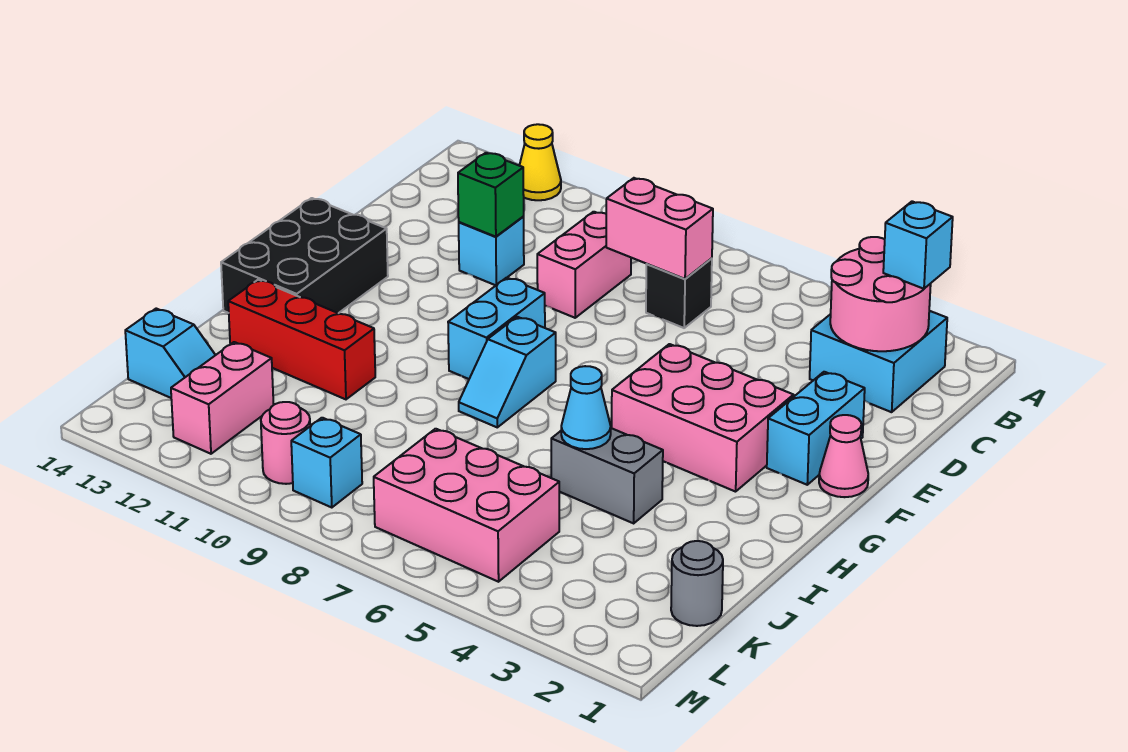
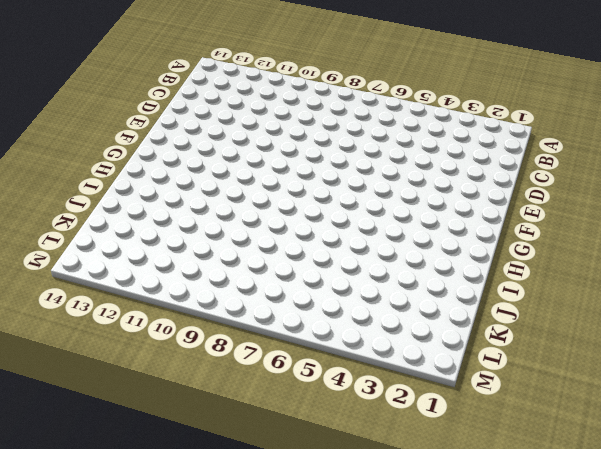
none -> yellow cone A12 level 1
none -> cyan brick B2:C3 level 1
none -> black brick C7 level 1

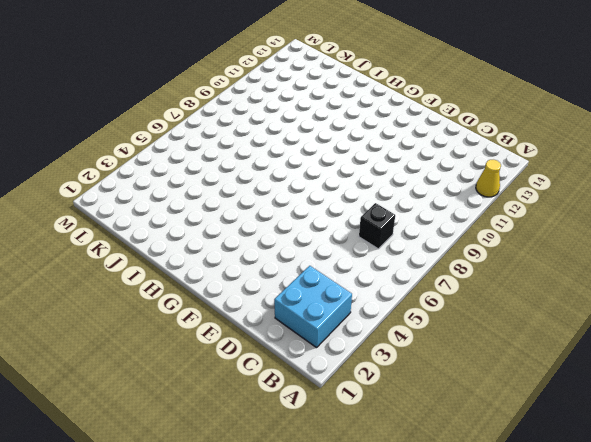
none -> pink brick C9:D9 level 1
none -> cyan brick D11 level 1
none -> cyan brick E2:F2 level 1

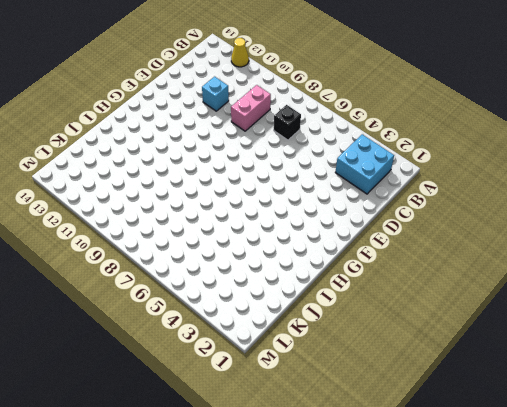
none -> cyan brick E2:F2 level 1
none -> pink cone F1 level 1
none -> pink brick F3:G5 level 1

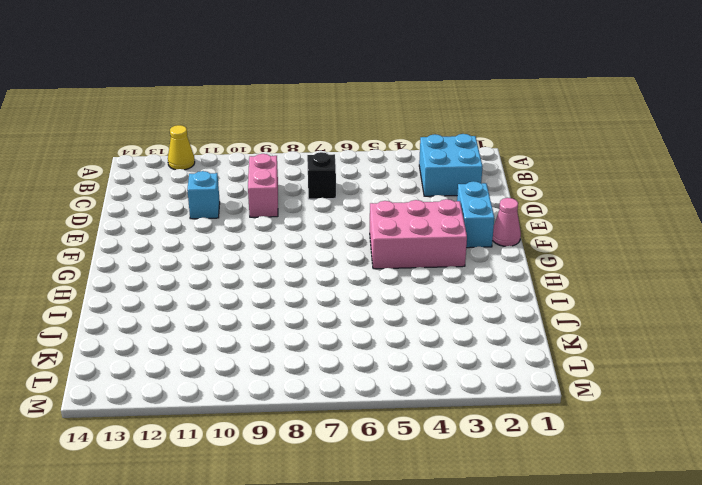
none -> cyan brick F9:G9 level 1
none -> black brick F13:H14 level 1
none -> cyan slope G8:H8 level 1 top G

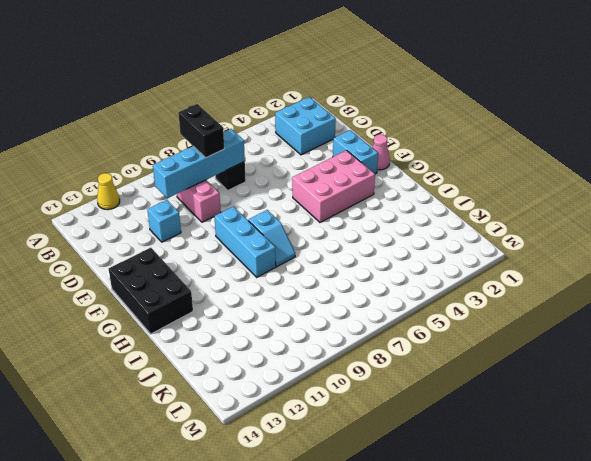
black brick B8:C8 level 3 -> none
cyan brick C7:C10 level 2 -> pink brick C7:C8 level 2
cyan brick F9:H9 level 1 -> cyan brick F9:G9 level 1
none -> grey brick I4:I5 level 1
none -> red brick I11:I13 level 1
none -> grey round brick K1 level 1

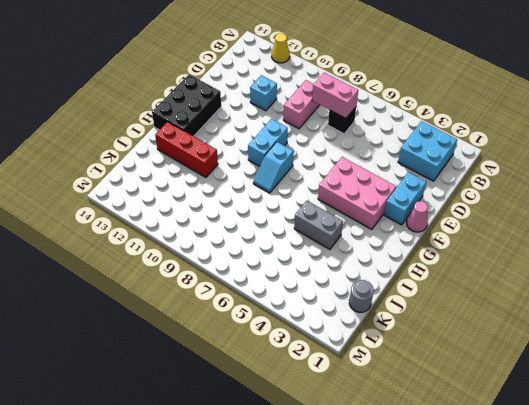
none -> pink brick K5:L7 level 1
none -> pink brick K12:L12 level 1
none -> cyan slope K13:K14 level 1 top 14

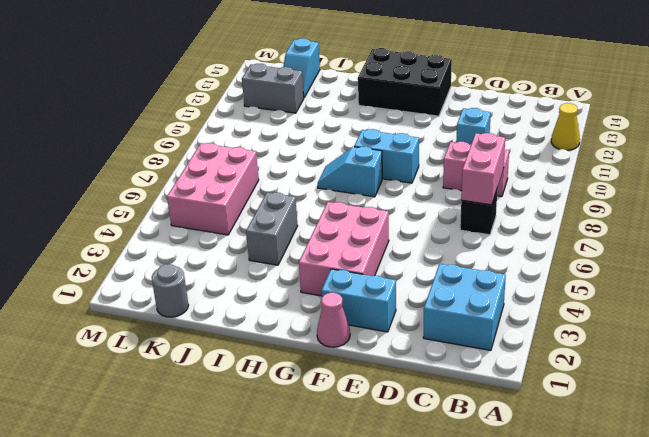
grey brick K12:L12 level 1 -> pink brick K12:L12 level 1
none -> red brick I11:I13 level 1
none -> cyan brick L9 level 1
none -> pink round brick L10 level 1

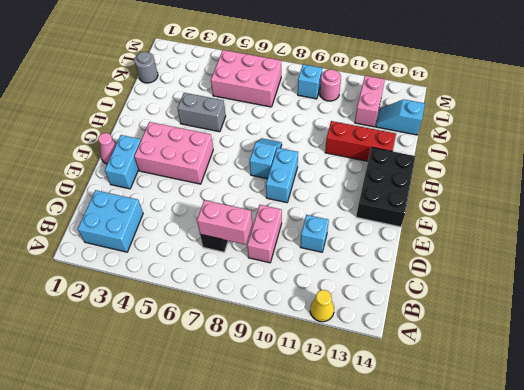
none -> pink round brick B2:C3 level 2
none -> green brick D11 level 2
none -> cyan cone I5 level 2

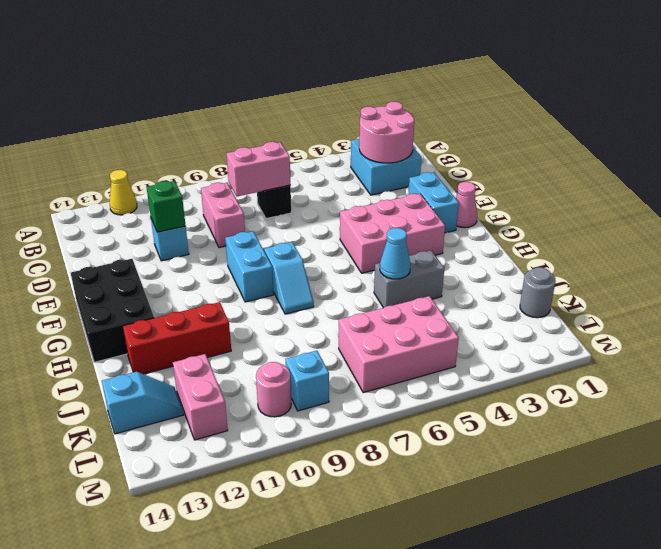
none -> cyan brick B2 level 3

